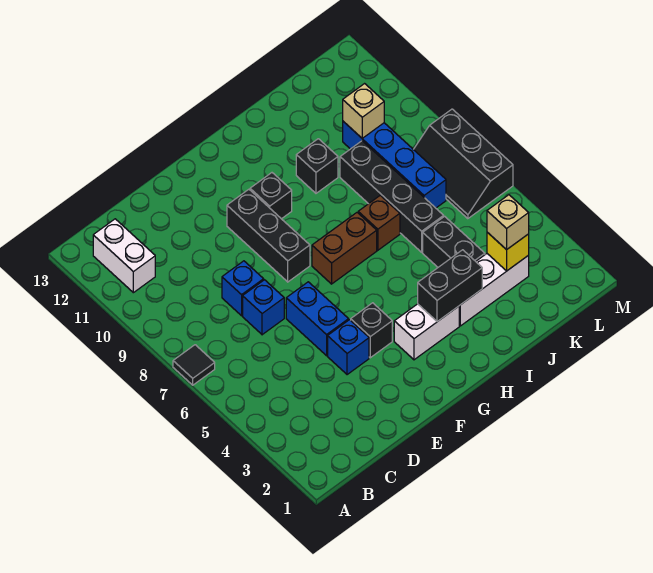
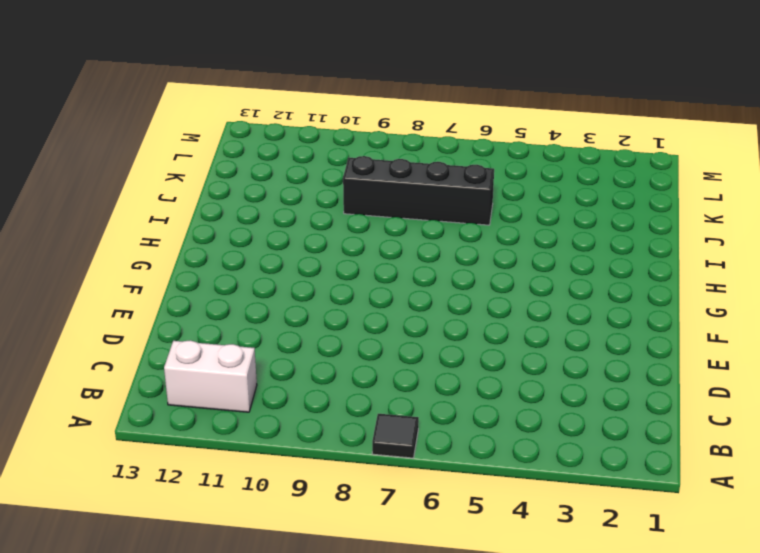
none -> blue brick D7 level 1
none -> blue brick D8 level 1
none -> blue brick E4 level 1

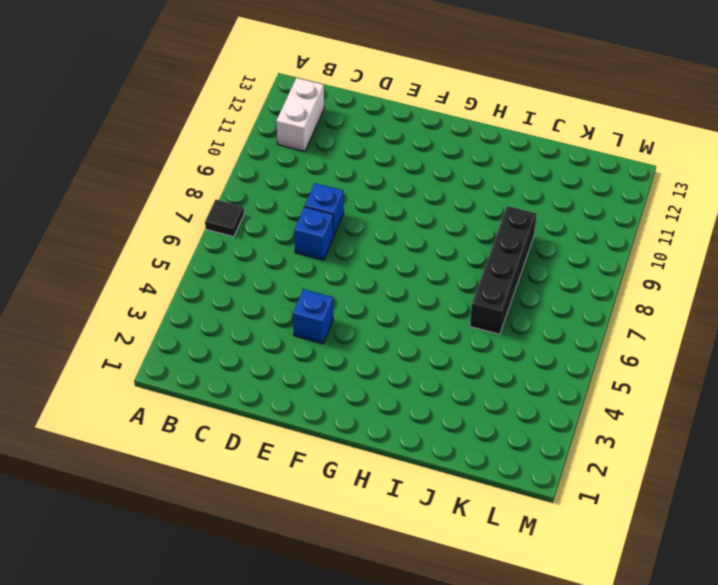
none -> blue brick E5:E6 level 1
none -> black brick F4 level 1
none -> black brick F8:F10 level 1

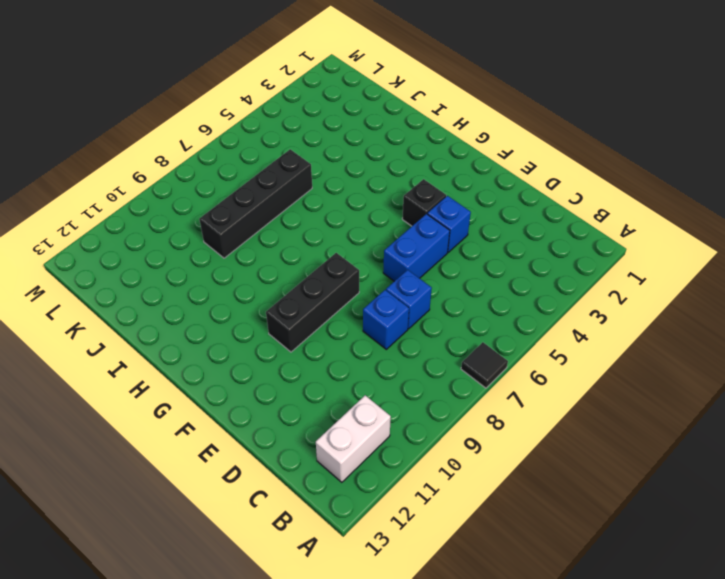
none -> white brick G3:H3 level 1
none -> brown brick G7:H7 level 1
none -> black brick G10 level 1

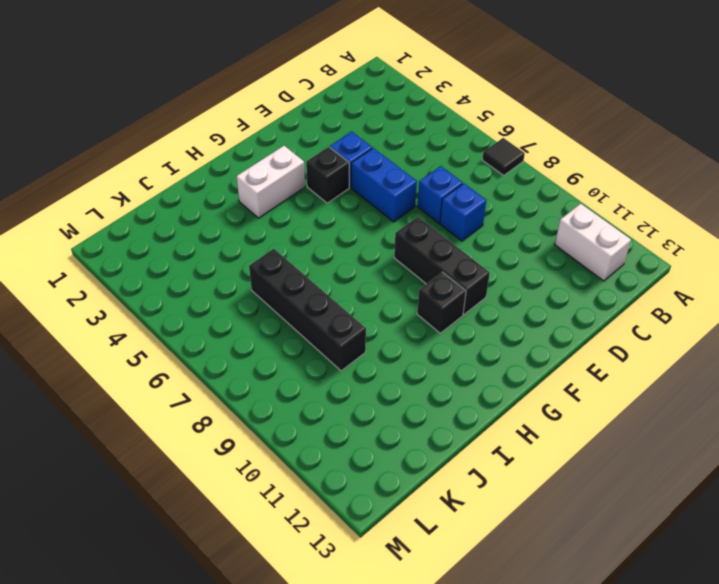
none -> brown brick G7:H7 level 1
none -> white brick I3:K3 level 1
none -> brown brick I7 level 1

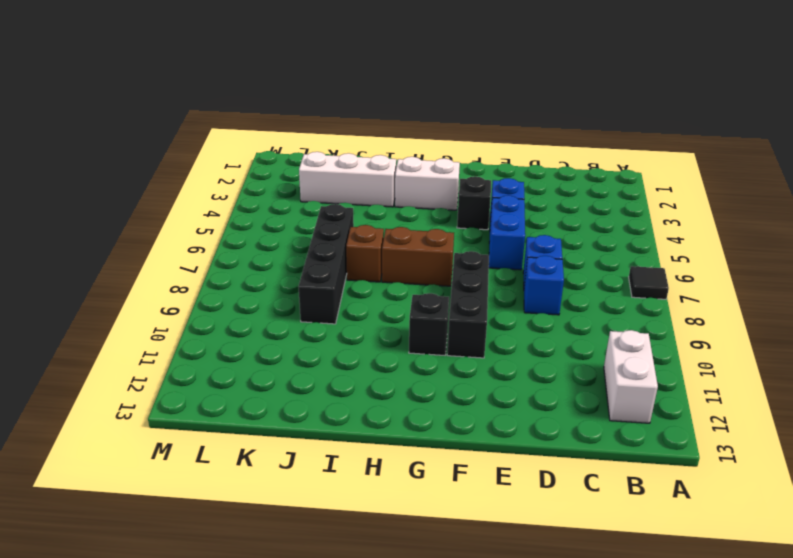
none -> black brick I10 level 1
none -> black brick J4:J5 level 1
none -> blue brick K7:K10 level 1

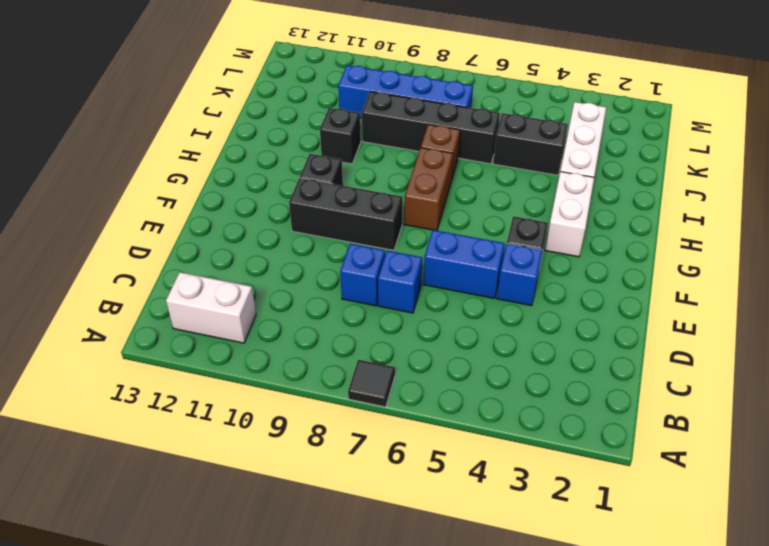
none -> black slope L6:M8 level 1 top M
none -> black brick H3:I3 level 2
none -> yellow brick K3 level 2

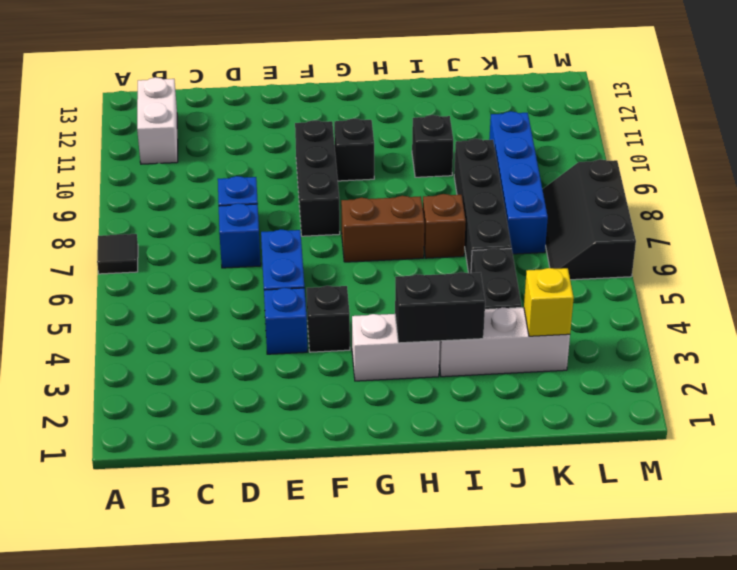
none -> tan brick K10 level 2
none -> tan brick K3 level 3

